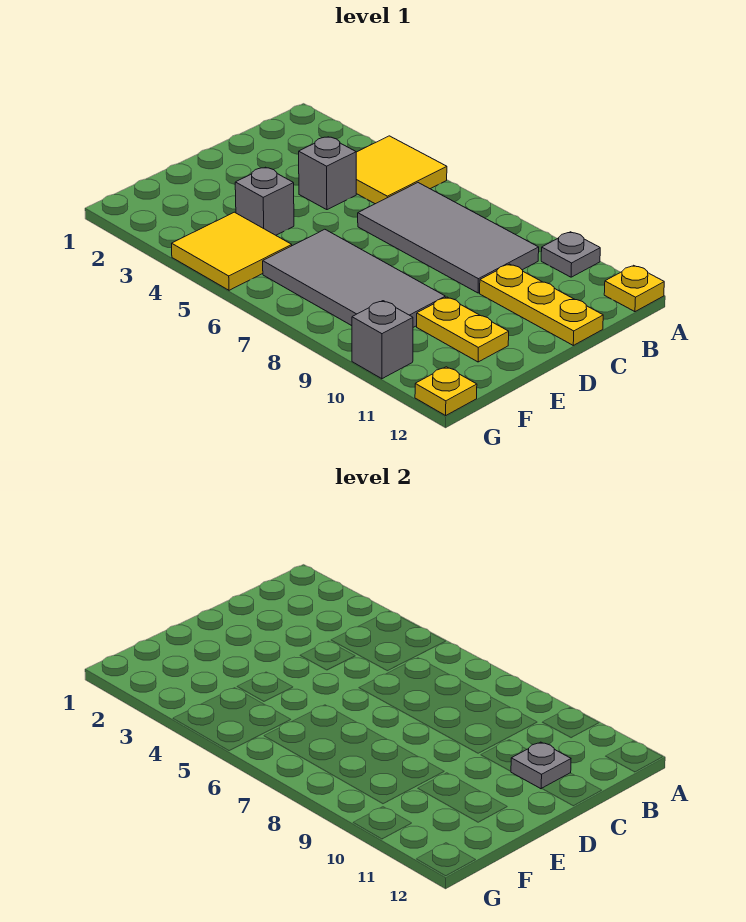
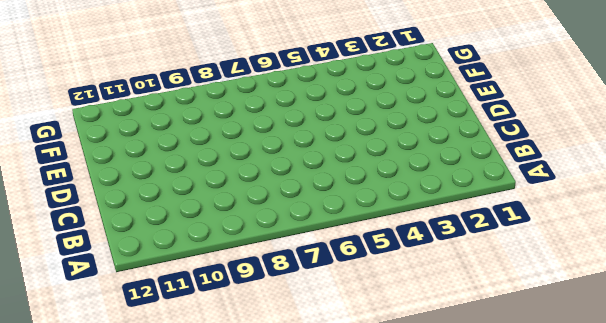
none -> yellow tile A4:B5 level 1
none -> grey plate A10 level 1
none -> yellow plate A12 level 1

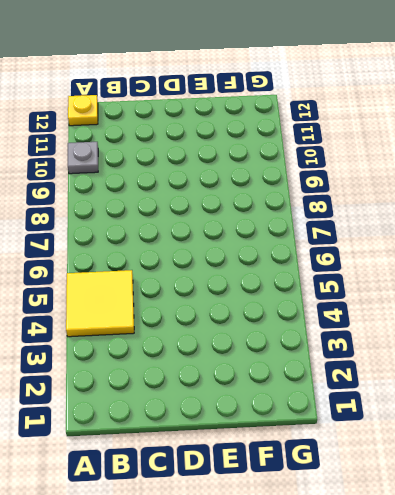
none -> grey tile B6:C9 level 1
none -> grey brick C4 level 1
none -> yellow plate C10:C12 level 1

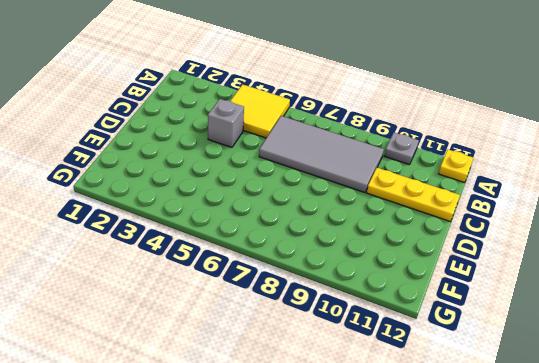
none -> grey brick E4 level 1
none -> grey tile E6:F9 level 1
none -> yellow plate E10:E11 level 1

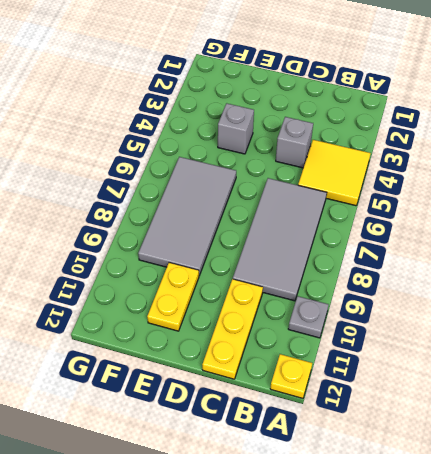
none -> yellow tile F4:G5 level 1
none -> grey brick G10 level 1
none -> yellow plate G12 level 1

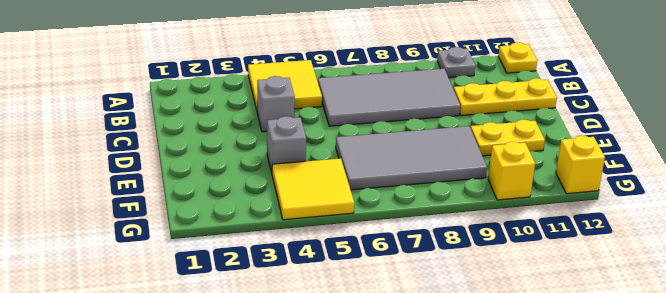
yellow brick G10 level 1 -> grey brick G10 level 1
yellow brick G12 level 1 -> yellow plate G12 level 1
none -> grey plate C11 level 2

